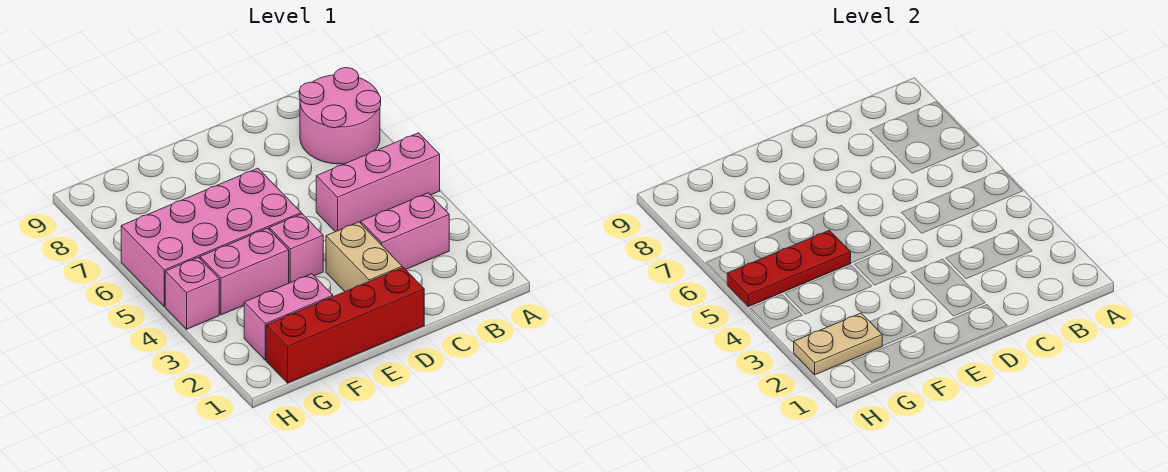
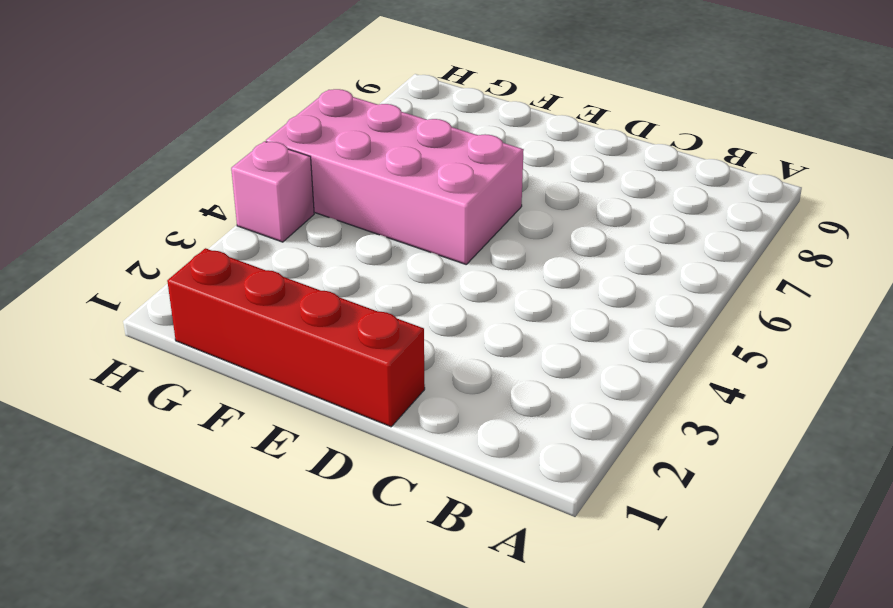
none -> pink brick A5:C5 level 1
none -> pink round brick A7:B8 level 1
none -> pink brick B3:C3 level 1

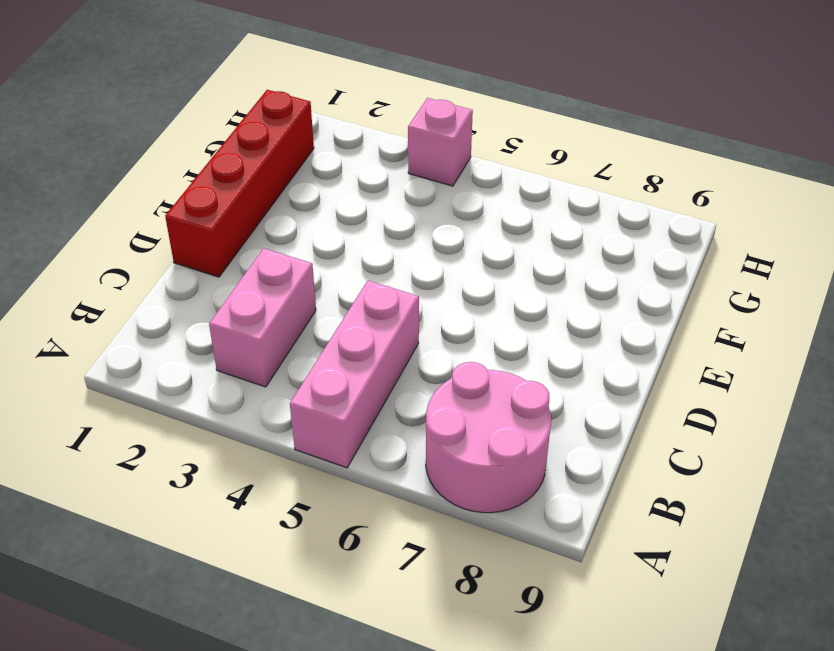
none -> tan brick D2:D3 level 1
none -> pink brick E4 level 1
none -> pink brick E5:H6 level 1

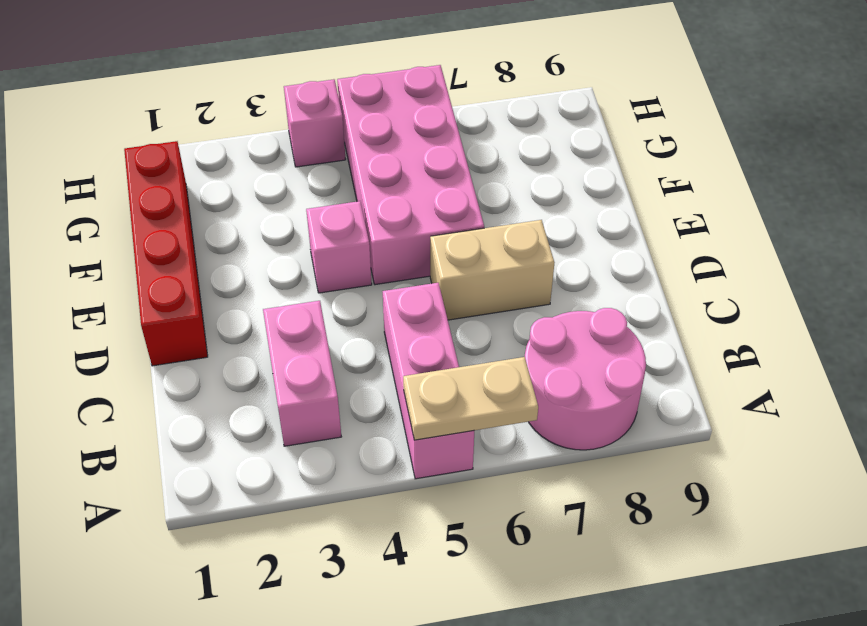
tan plate A5:A6 level 2 -> tan plate G2:H2 level 2
tan brick D6:D7 level 1 -> tan brick D2:D3 level 1
none -> pink brick F2:G2 level 1
none -> pink brick F4:G4 level 1
none -> red plate F5:H5 level 2

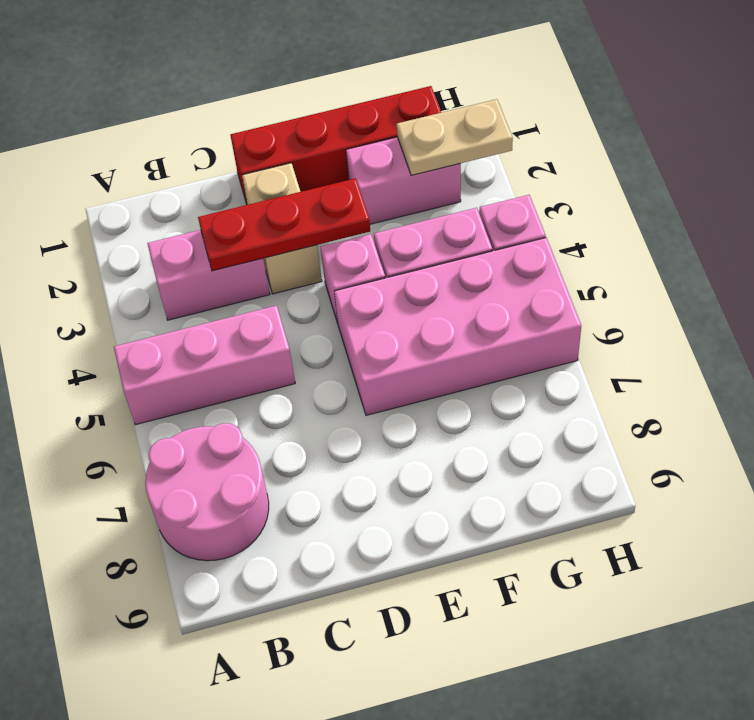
red plate C3:E3 level 2 -> red plate F5:H5 level 2

